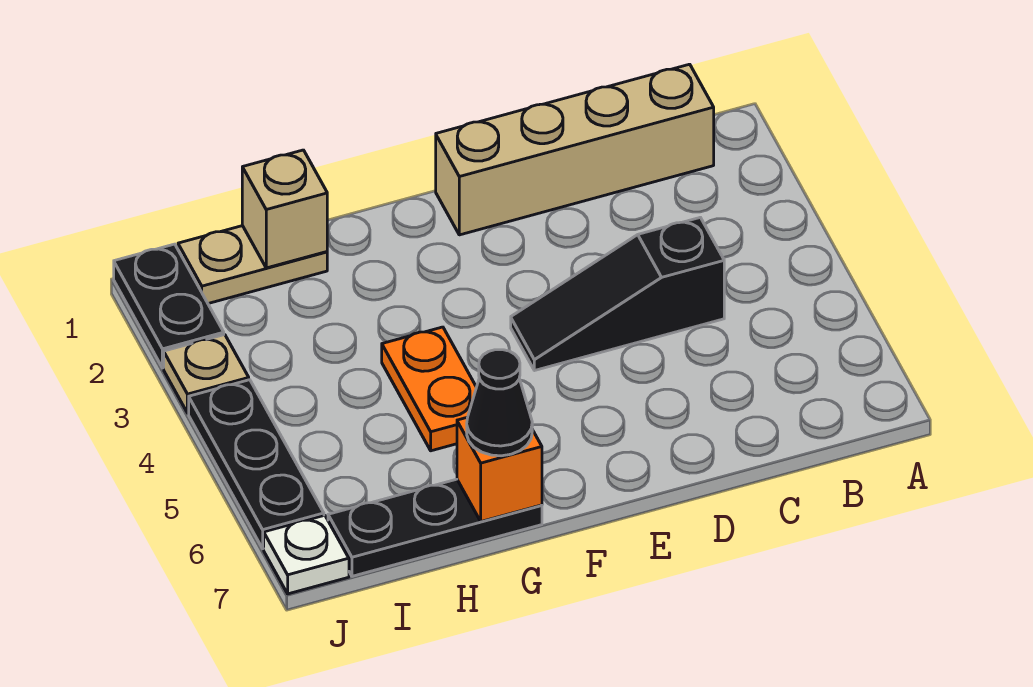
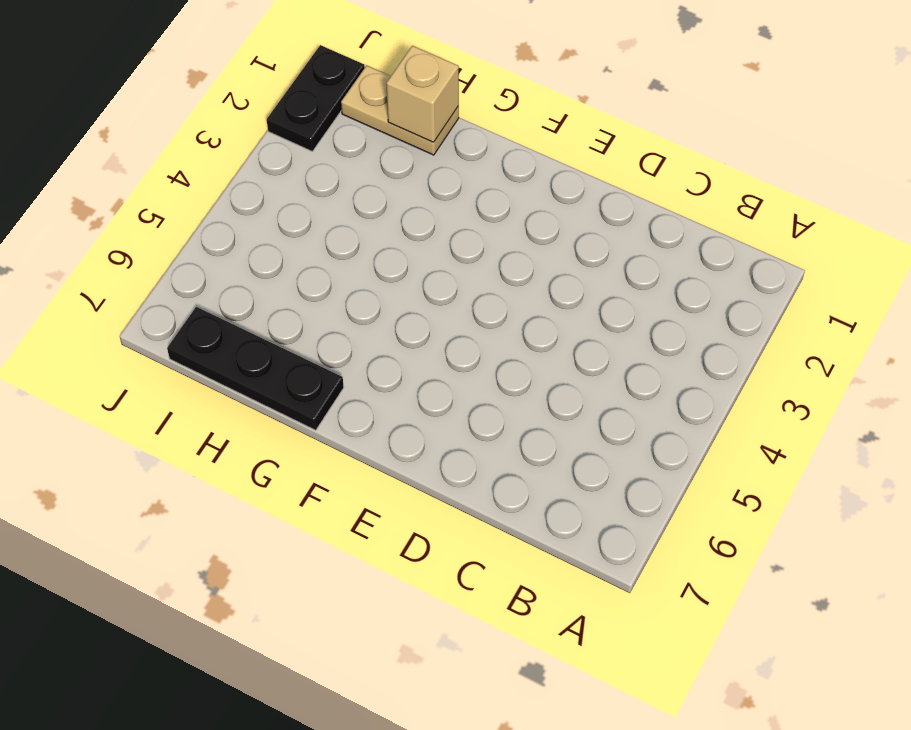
none -> tan brick B1:E1 level 1
none -> black slope C4:E4 level 1 top C
none -> orange plate G4:G5 level 1

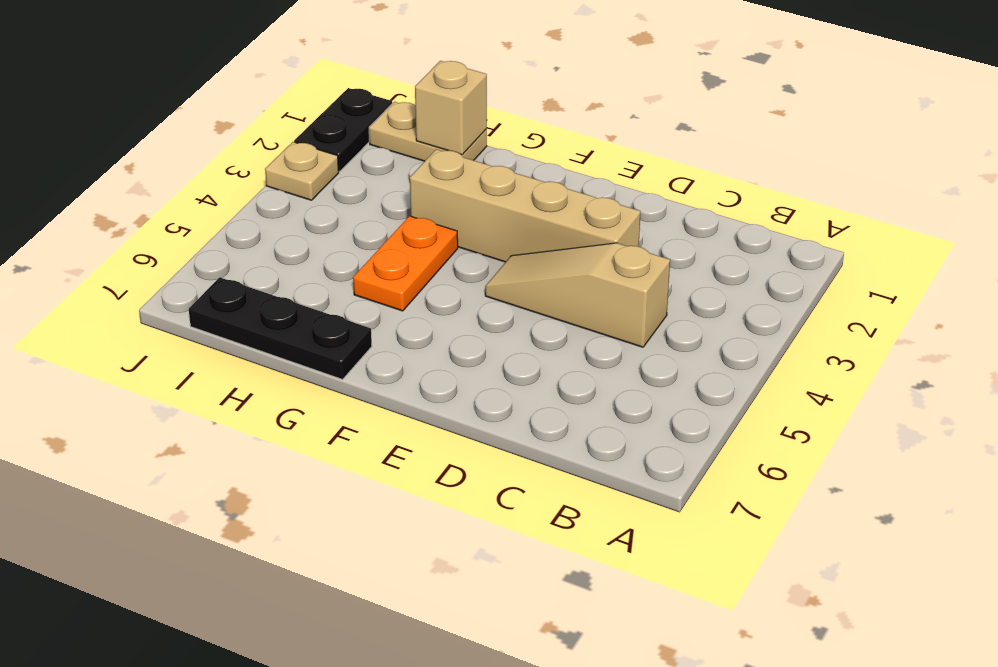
tan slope C4:E4 level 1 top C -> black slope C4:E4 level 1 top C
tan brick D3:G3 level 1 -> tan brick B1:E1 level 1
none -> black plate J4:J6 level 1
none -> white plate J7 level 1
none -> orange brick G7 level 2

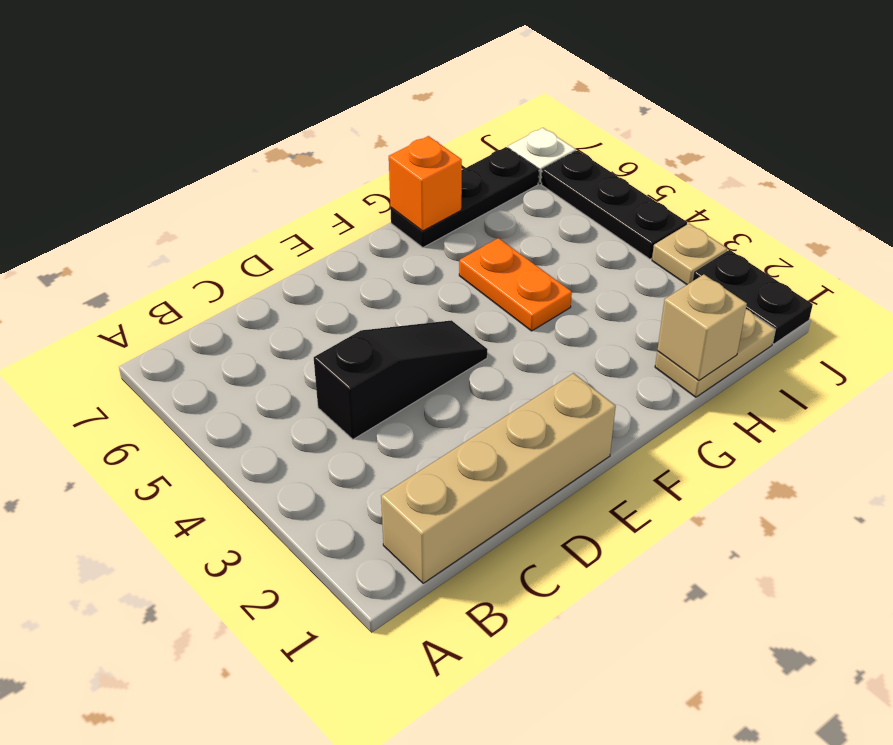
none -> black cone G7 level 3

